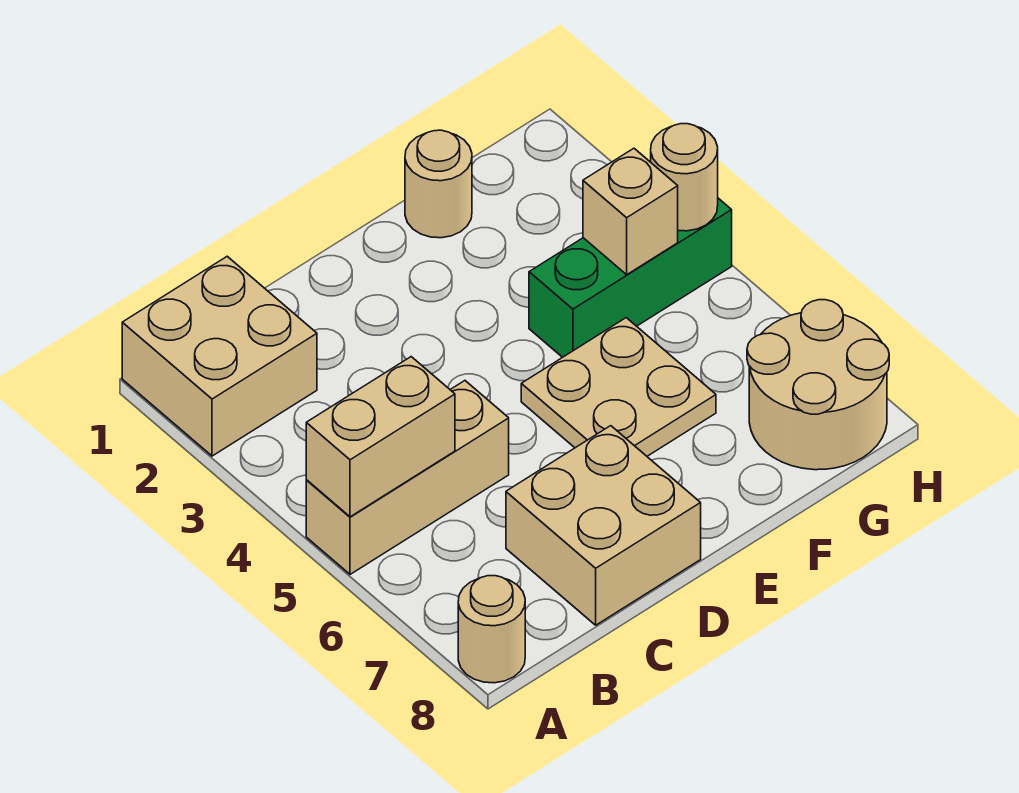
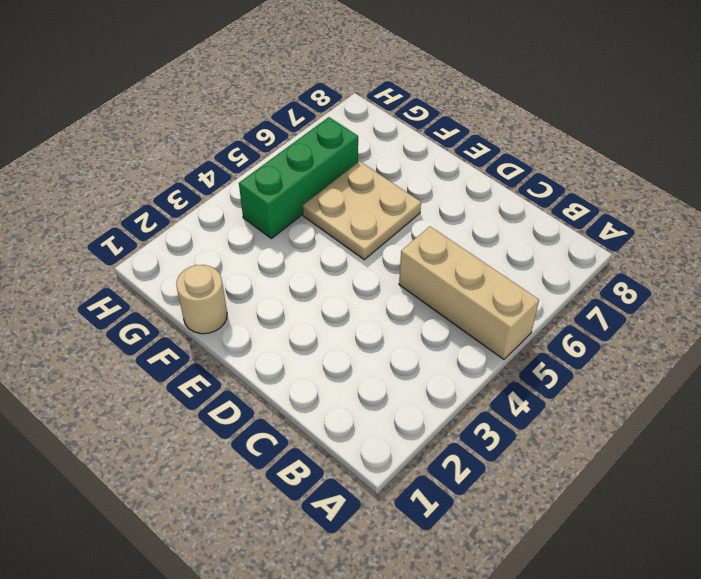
green brick G4:G6 level 1 -> green brick F4:H4 level 1
none -> tan brick A1:B2 level 1
none -> tan round brick A8 level 1

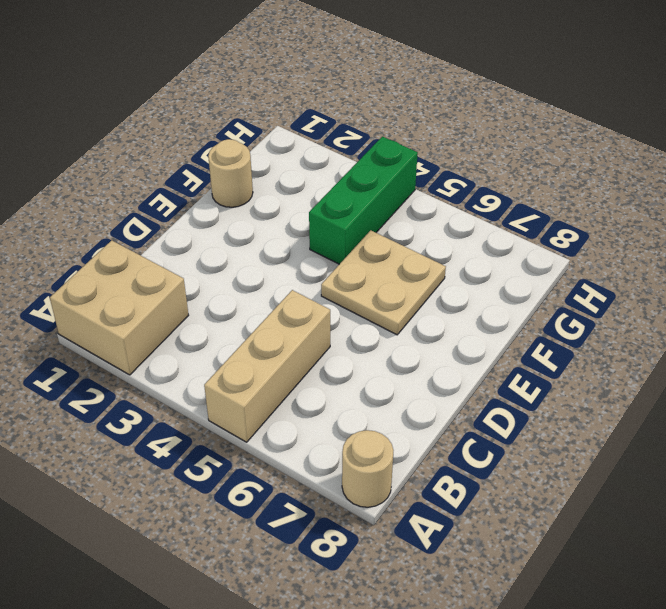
none -> tan brick C7:D8 level 1
none -> tan round brick G7:H8 level 1

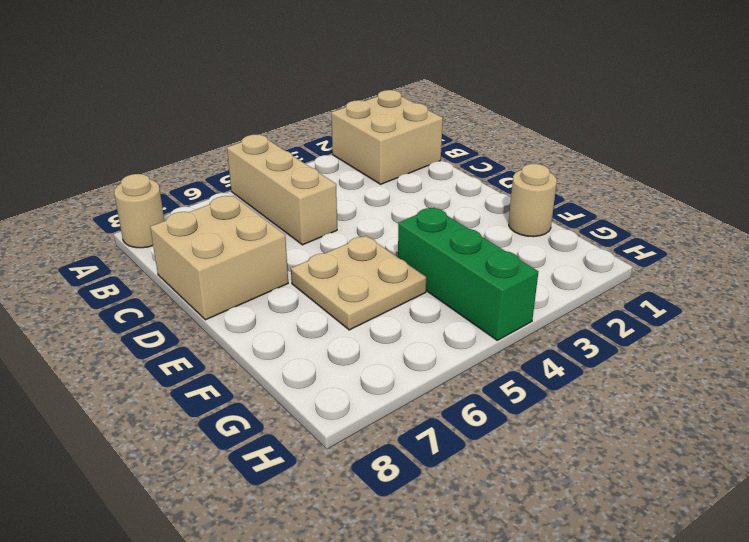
none -> tan round brick G7:H8 level 1
none -> tan brick A5:B5 level 2

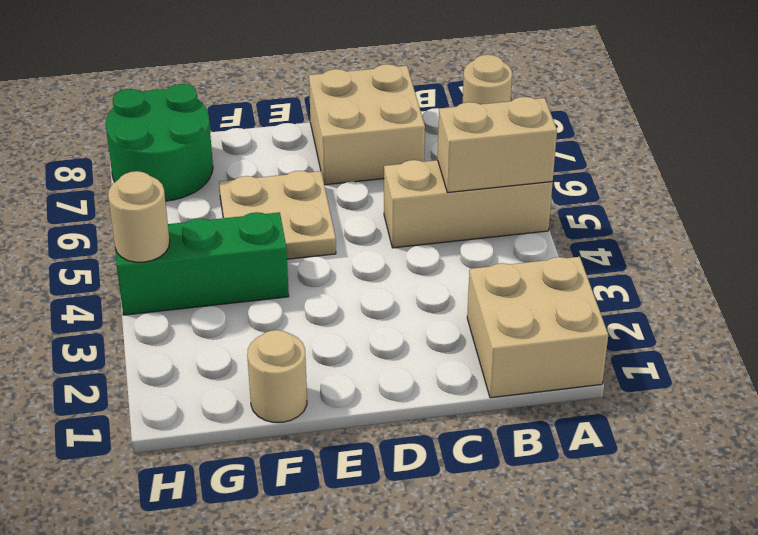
green round brick G7:H8 level 1 -> tan round brick G7:H8 level 1
none -> tan brick G4 level 2

